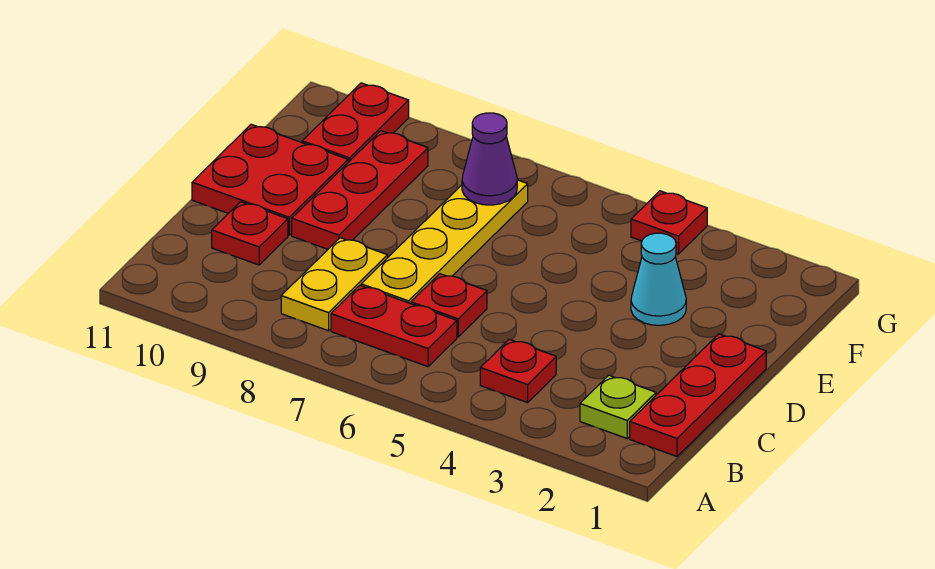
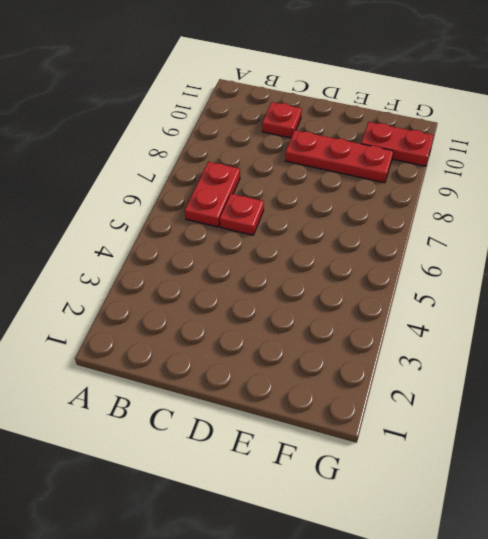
none -> red plate B1:D1 level 1
none -> lime plate B2 level 1
none -> red plate B4 level 1

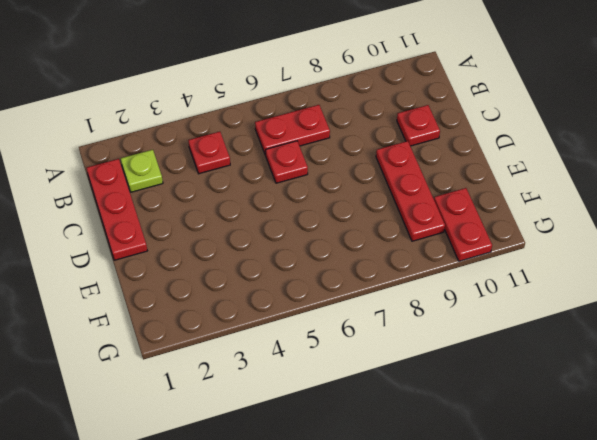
none -> yellow plate B8:C8 level 1
none -> yellow plate C7:F7 level 1
none -> red plate D10:E11 level 1

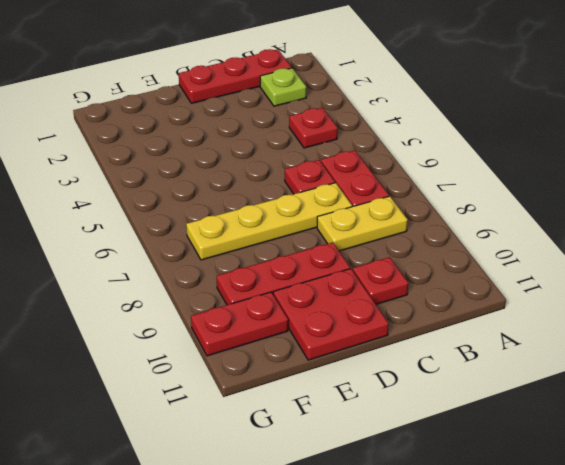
none -> cyan cone E3 level 1
none -> red plate G4 level 1
none -> purple cone F7 level 2

